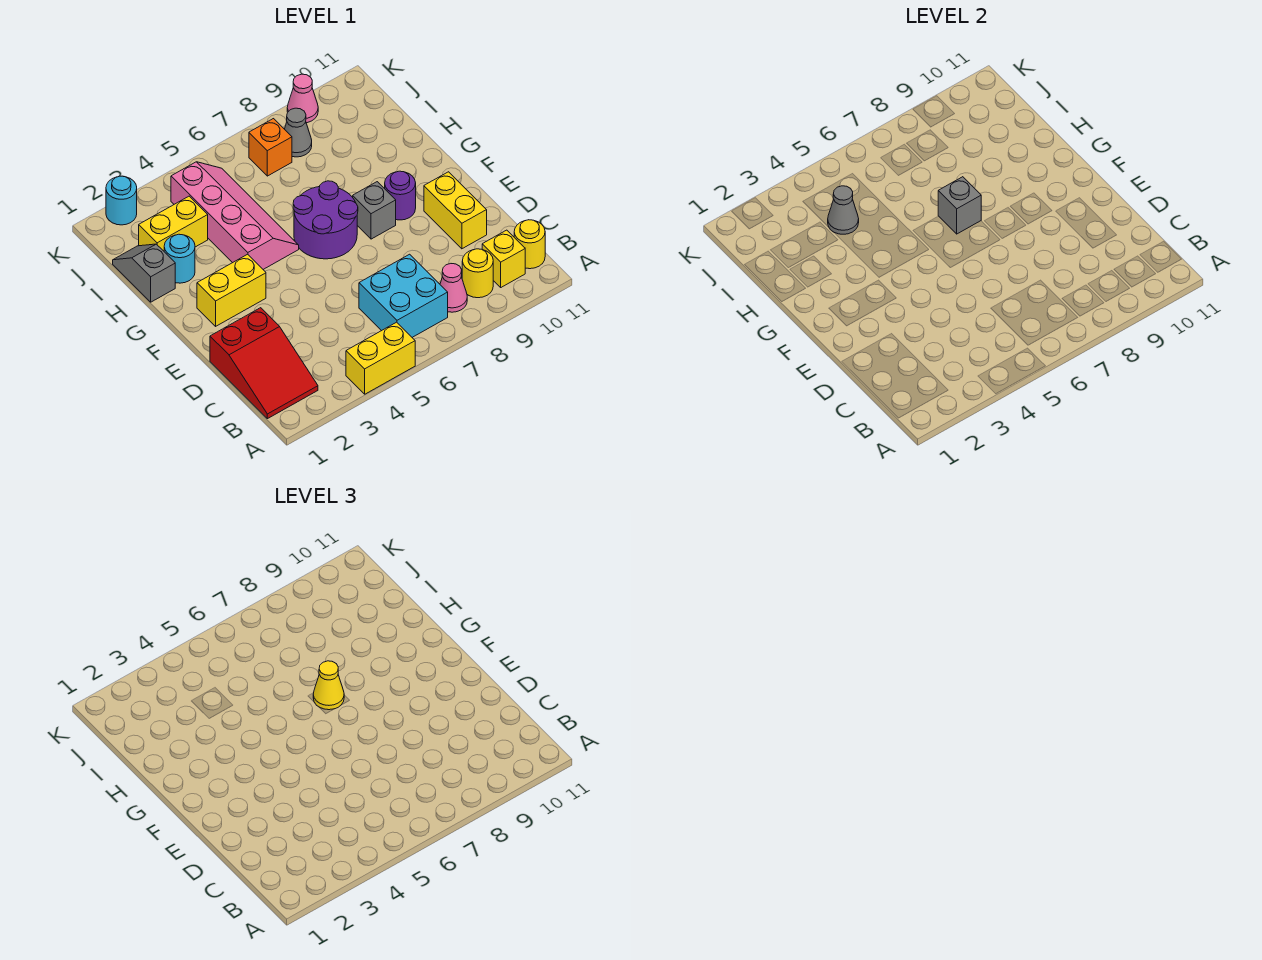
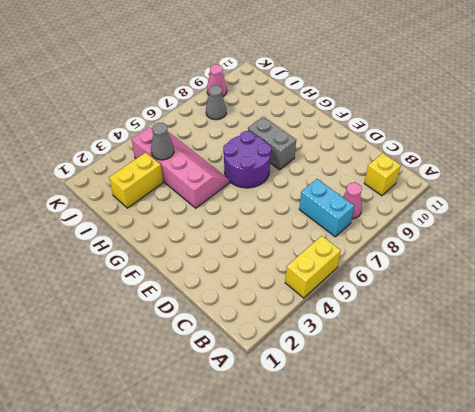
cyan brick B7:C7 level 1 -> cyan brick B6:C7 level 1
grey brick F8:G8 level 1 -> grey brick F8 level 1
none -> red slope B1:D2 level 1 top D
none -> yellow round brick B9 level 1
none -> yellow round brick B11 level 1

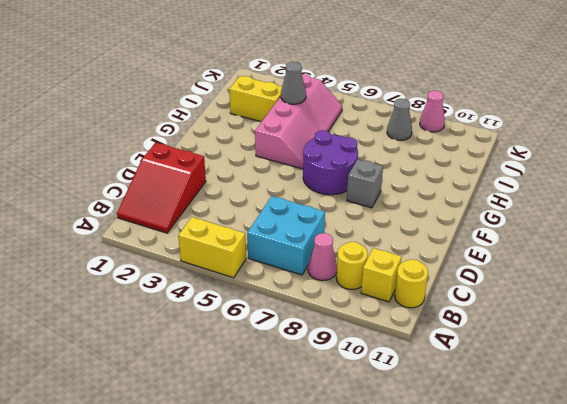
none -> yellow brick D10:E10 level 1
none -> yellow brick F2:F3 level 1
none -> purple round brick F9 level 1

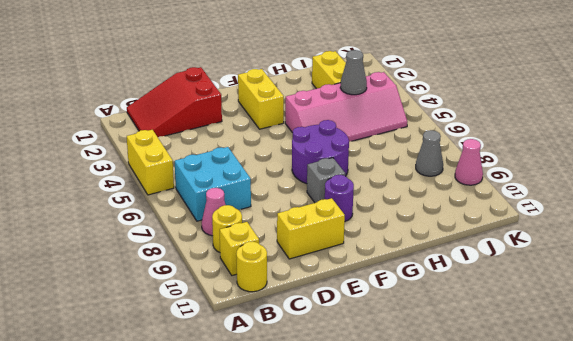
none -> grey slope H1:I1 level 1 top H
none -> cyan round brick H2 level 1
none -> orange brick J7 level 1

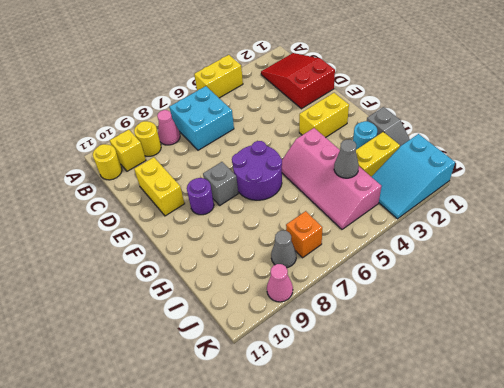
cyan slope J1:K3 level 1 top 1 -> cyan round brick K2 level 1
none -> grey brick G7 level 2
none -> yellow cone G7 level 3

